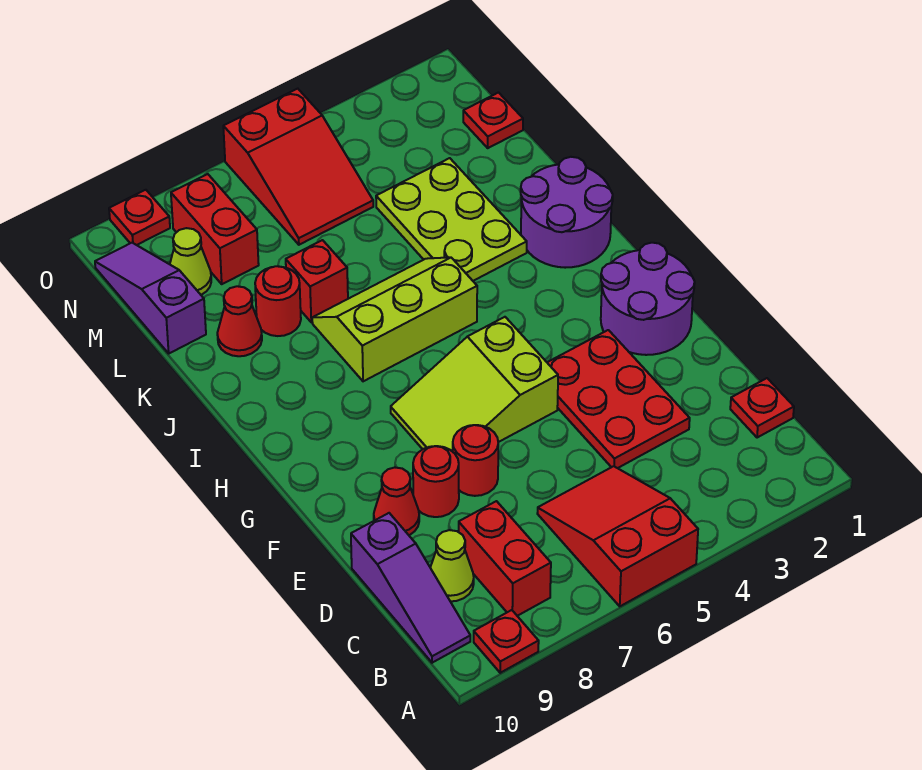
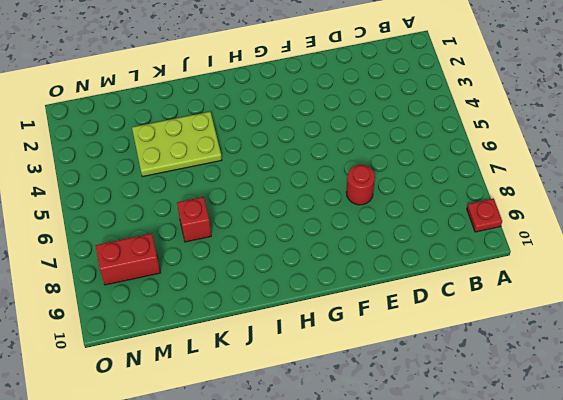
none -> red slope A5:C6 level 1 top A
none -> red brick B8:C8 level 1
none -> purple slope B10:D10 level 1 top D

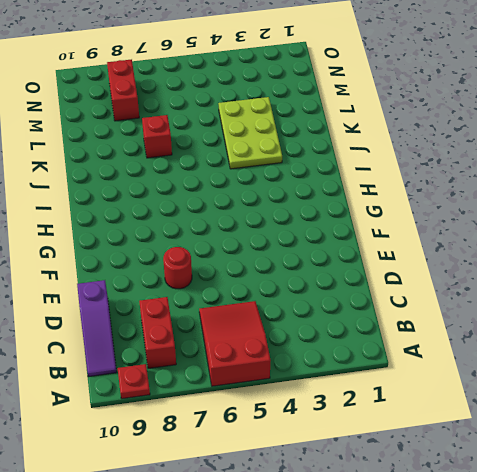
none -> red plate C1 level 1
none -> lime cone C9 level 1
none -> red plate D3:F4 level 1

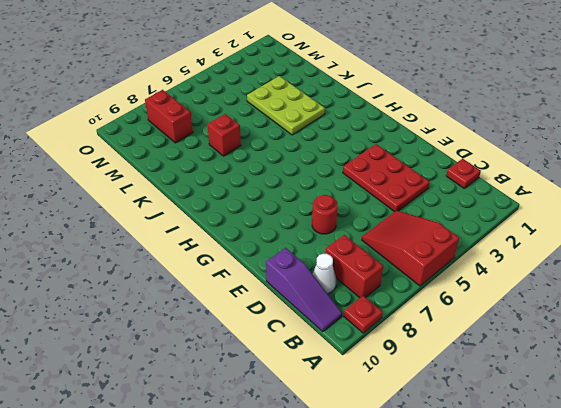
white cone C9 level 1 -> lime cone C9 level 1
none -> red round brick E8 level 1
none -> red cone E9 level 1
none -> purple round brick F1:G2 level 1

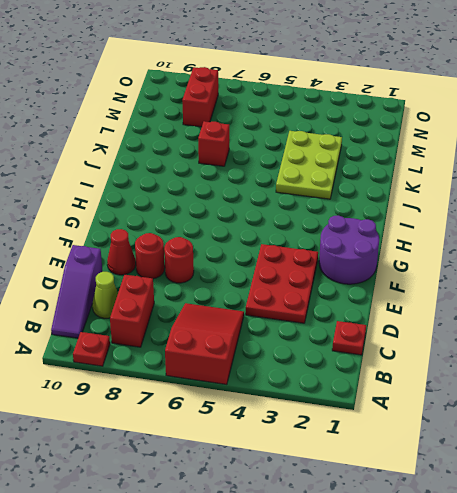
none -> lime slope F5:G7 level 1 top 5
none -> purple round brick I1:J2 level 1
none -> lime slope I5:J7 level 1 top I

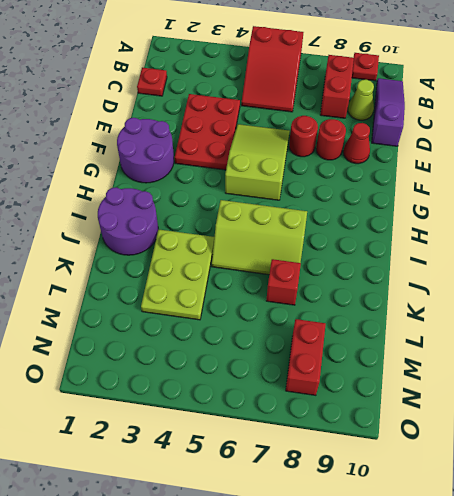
lime slope E5:G6 level 1 top G -> lime slope F5:G7 level 1 top 5
none -> red round brick K8 level 1
none -> red cone K9 level 1
none -> purple slope L10:N10 level 1 top L

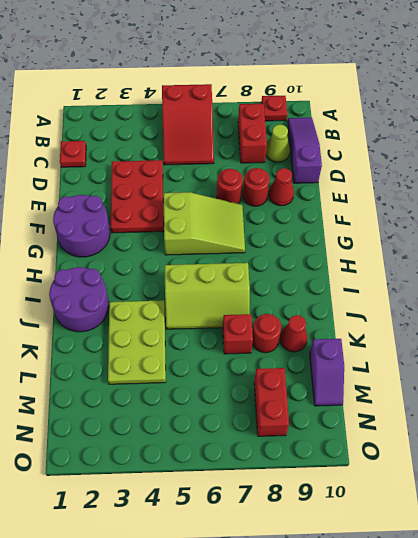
purple slope L10:M10 level 1 top L -> purple slope L10:N10 level 1 top L
none -> red plate M1 level 1
none -> red slope M5:O6 level 1 top O
none -> lime cone M9 level 1

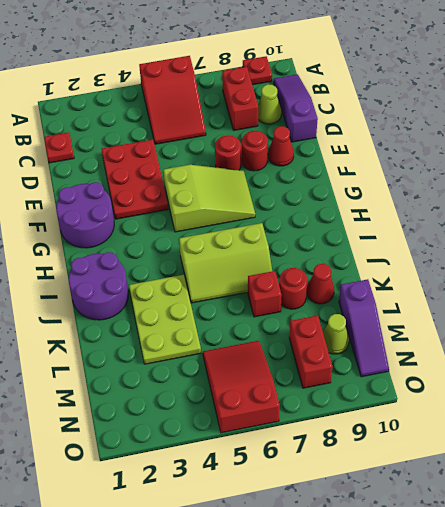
none -> red plate M1 level 1
none -> red plate O9 level 1

